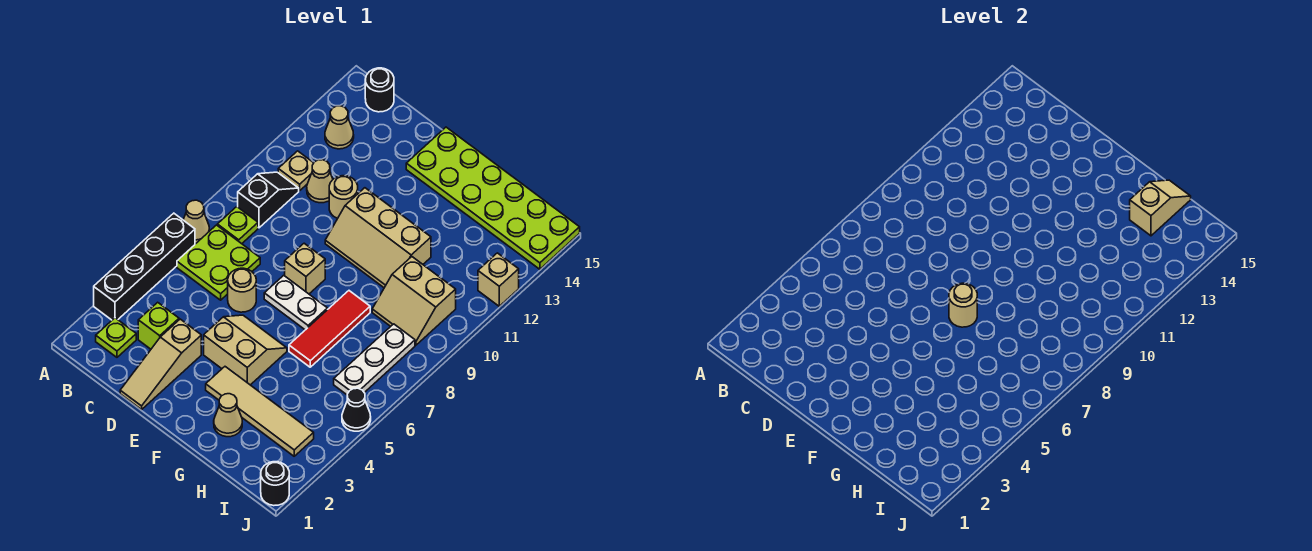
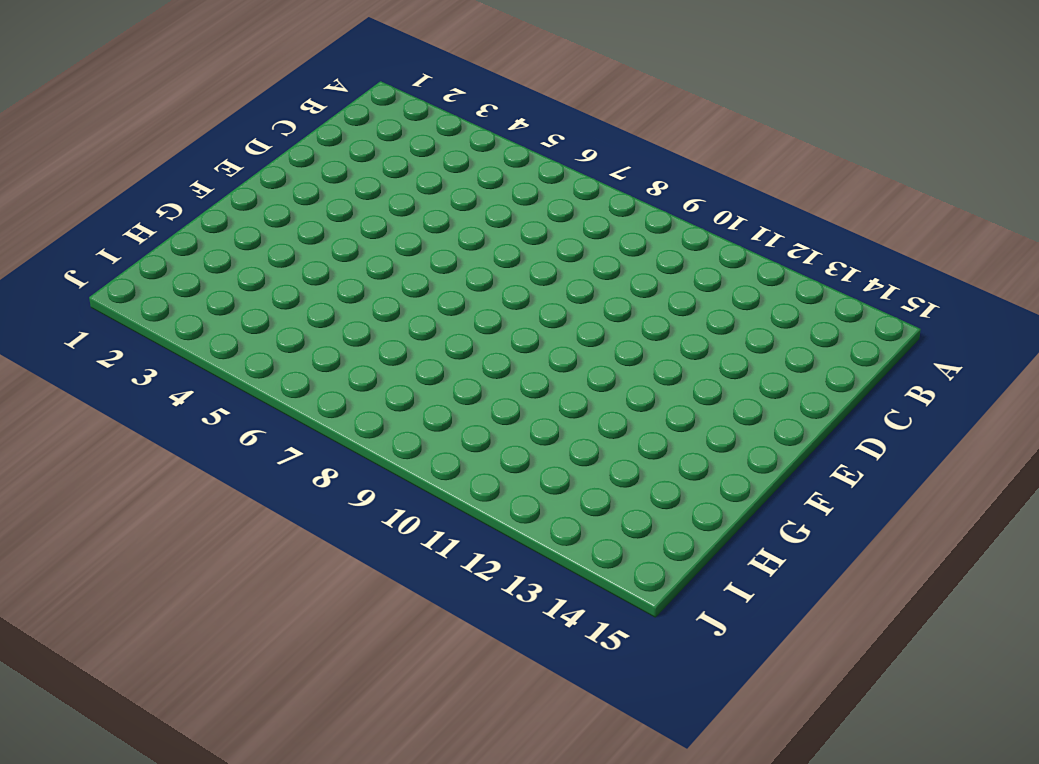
none -> black brick A3:A6 level 1
none -> tan cone A7 level 1
none -> lime plate B2 level 1

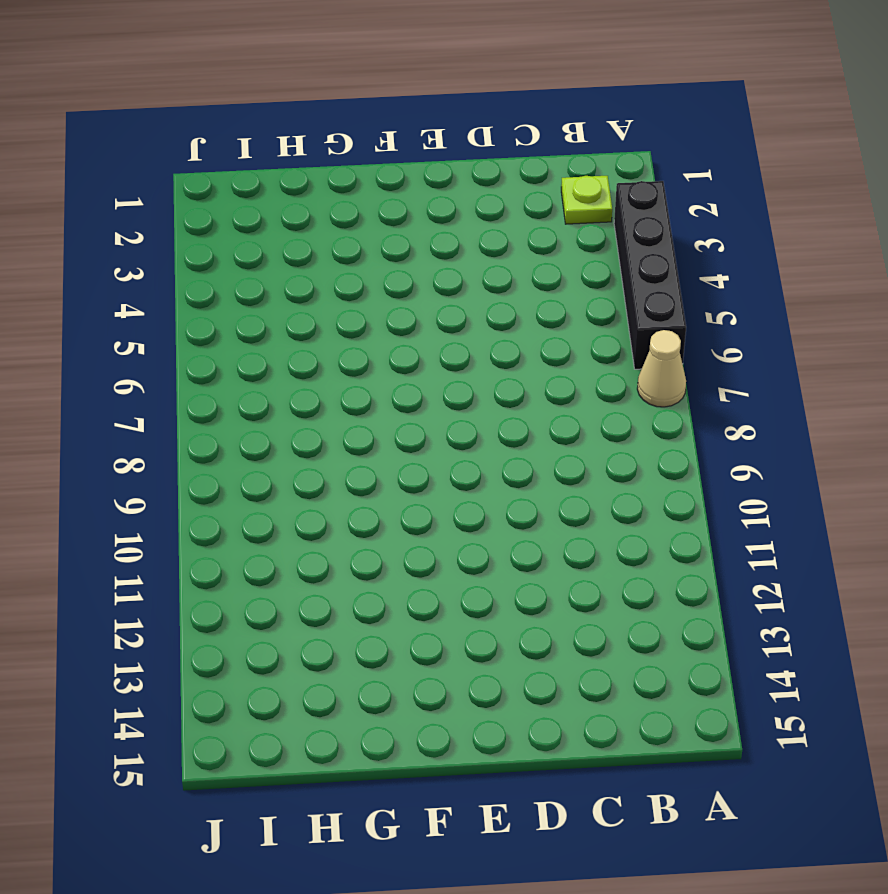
none -> lime plate B6:C7 level 1
none -> lime plate B8 level 1
none -> black slope B9:B10 level 1 top 9

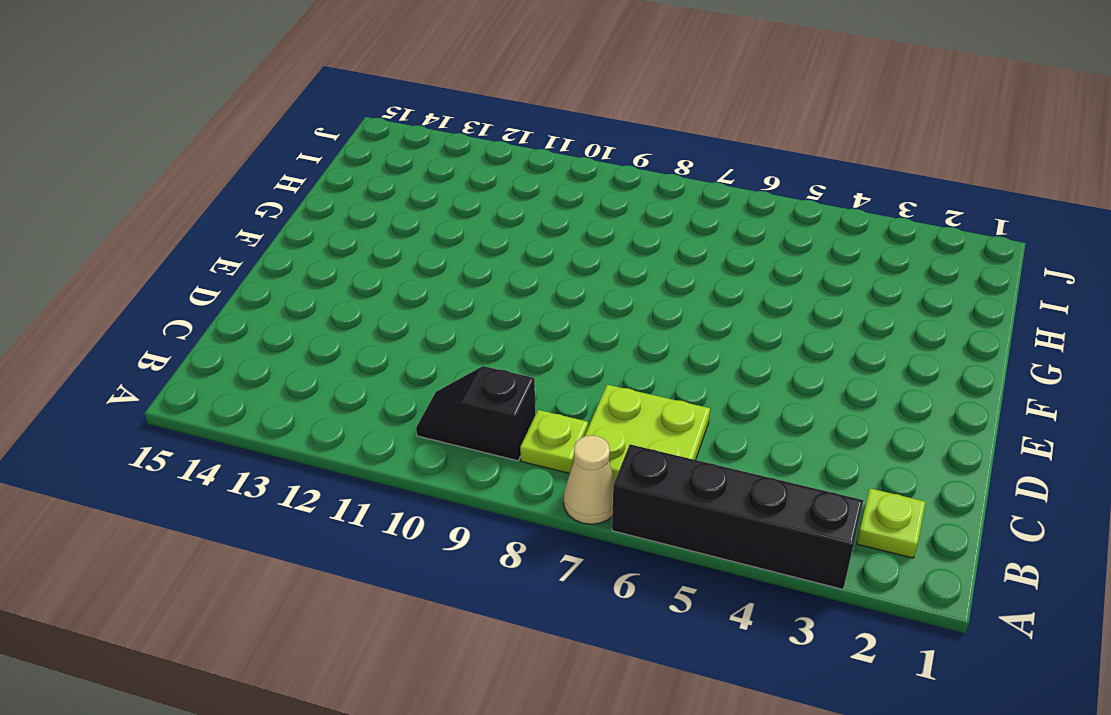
none -> tan plate B11 level 1
none -> tan cone B13 level 1
none -> black round brick B15 level 1

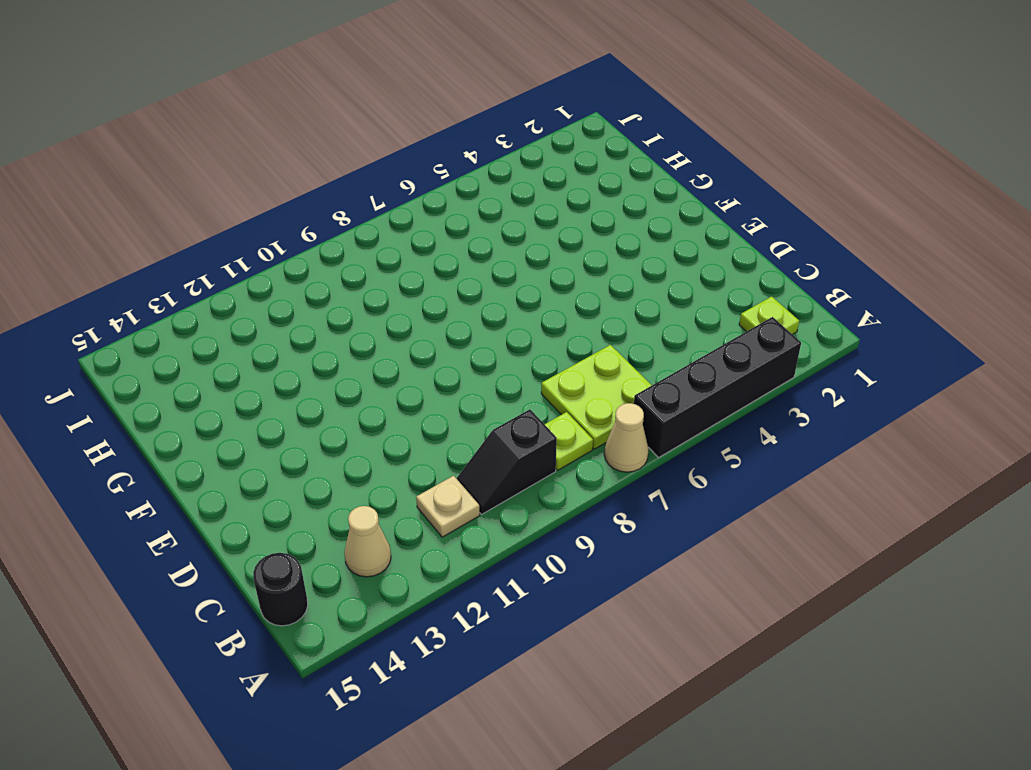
none -> lime brick C3 level 1
none -> tan cone C11 level 1
none -> tan slope D1:D3 level 1 top 3

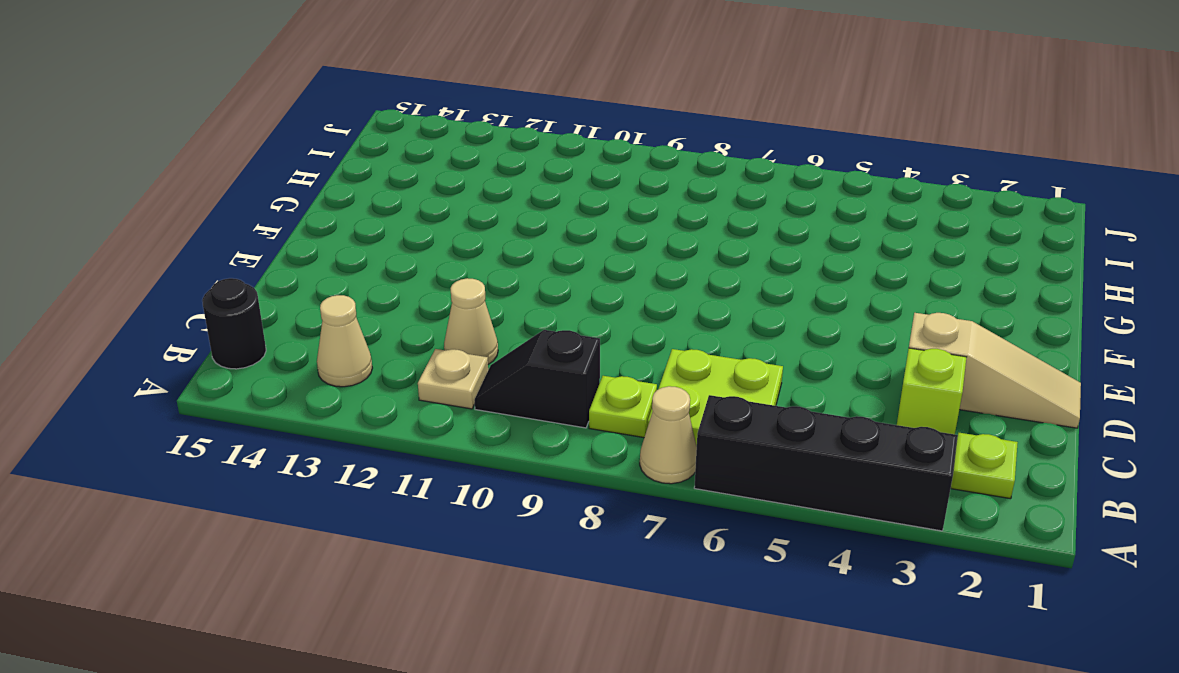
none -> tan round brick D6 level 1
none -> tan round brick D11 level 1
none -> tan slope E4:F5 level 1 top 4

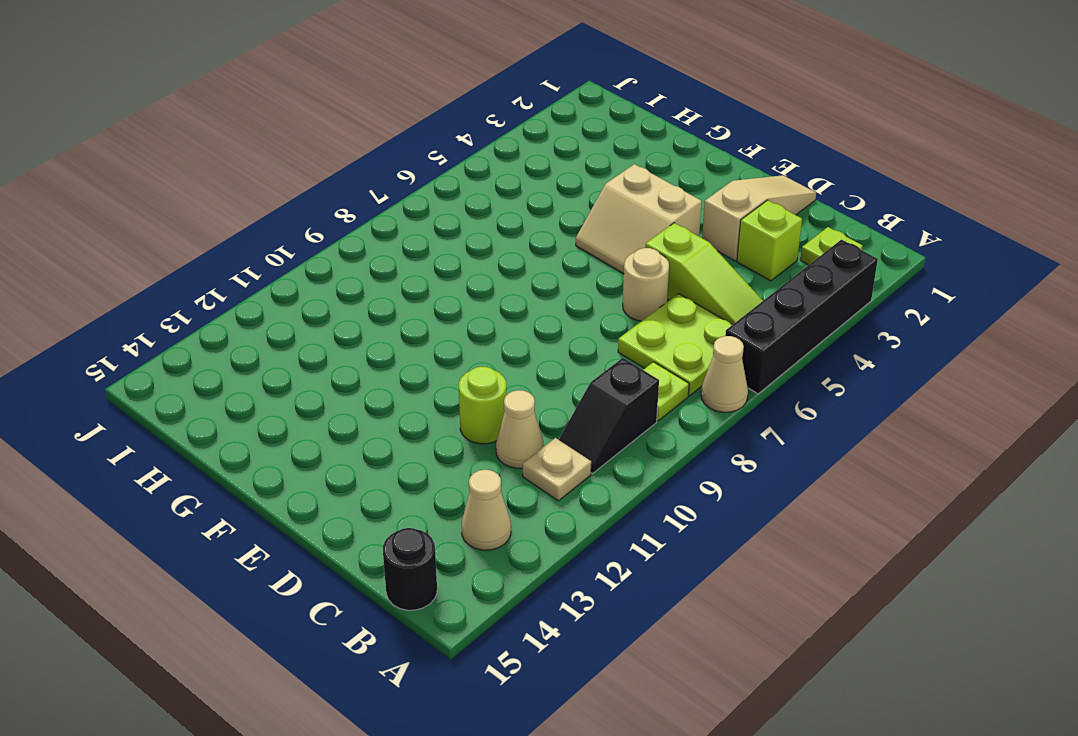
lime slope B5:D5 level 1 top D -> none
lime round brick D11 level 1 -> tan round brick D11 level 1
none -> white plate E7:F7 level 1
none -> tan brick E8 level 1
none -> tan slope E10:G11 level 1 top 11

